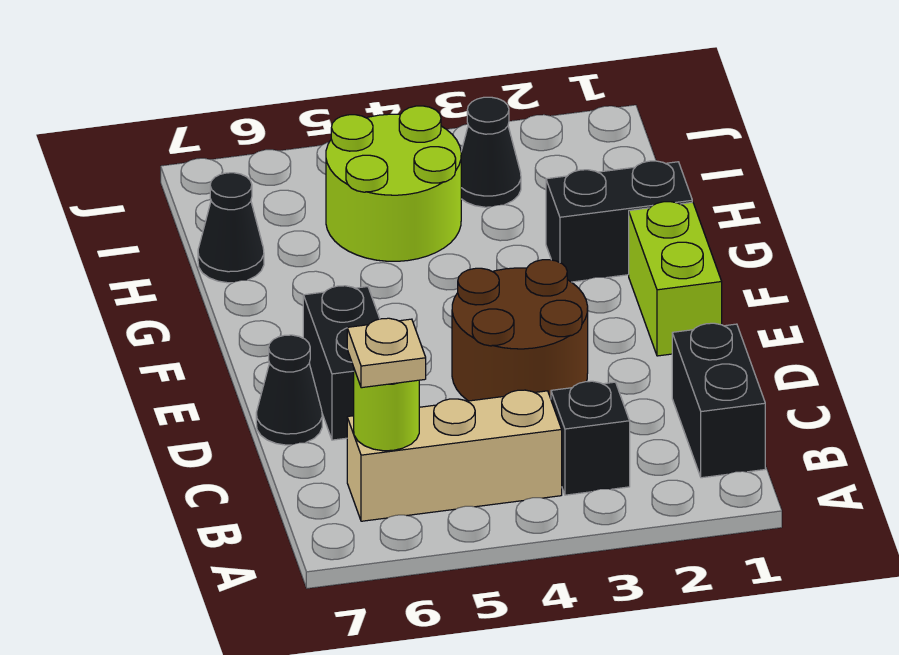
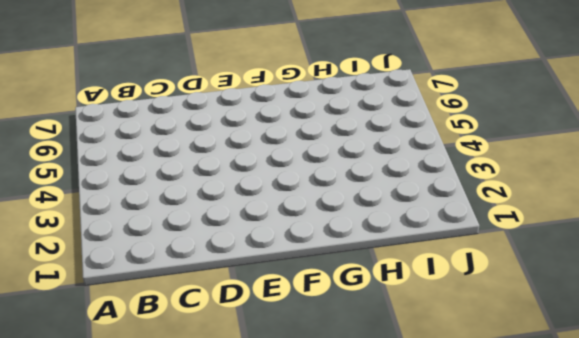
none -> black brick B1:C1 level 1
none -> black brick B3 level 1
none -> tan brick B4:B6 level 1

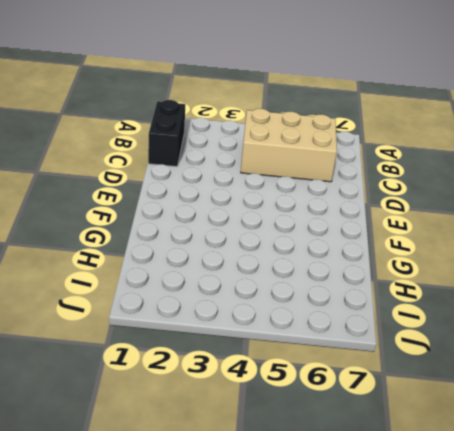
tan brick B4:C6 level 1 -> tan brick B4:B6 level 1
none -> black brick B3 level 1
none -> brown round brick D3:E4 level 1
none -> black brick D6:E6 level 1

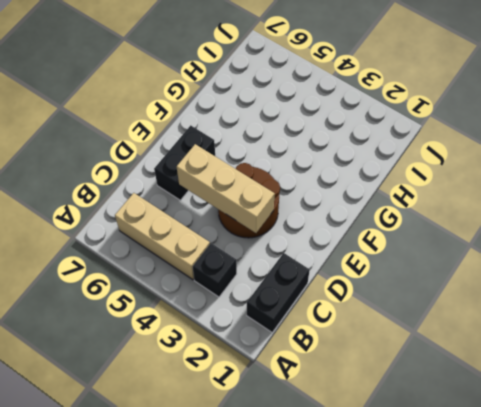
tan brick D3:D5 level 2 -> none
none -> black cone D7 level 1
none -> lime brick E1:F1 level 1
none -> black brick G1:G2 level 1

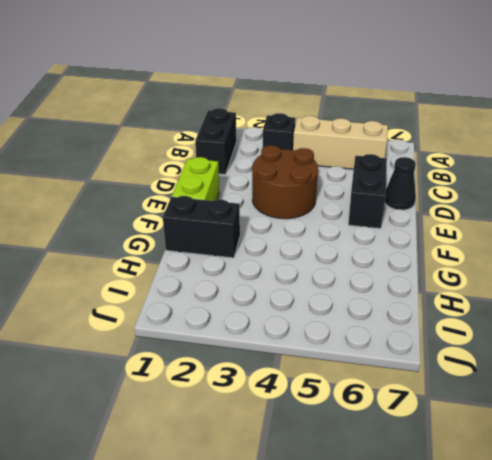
none -> lime round brick H4:I5 level 1
none -> black cone H7 level 1
none -> black cone I3 level 1

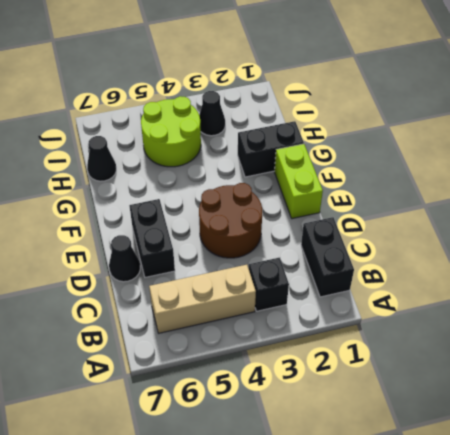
none -> lime round brick B6 level 2
none -> tan plate B6 level 3

